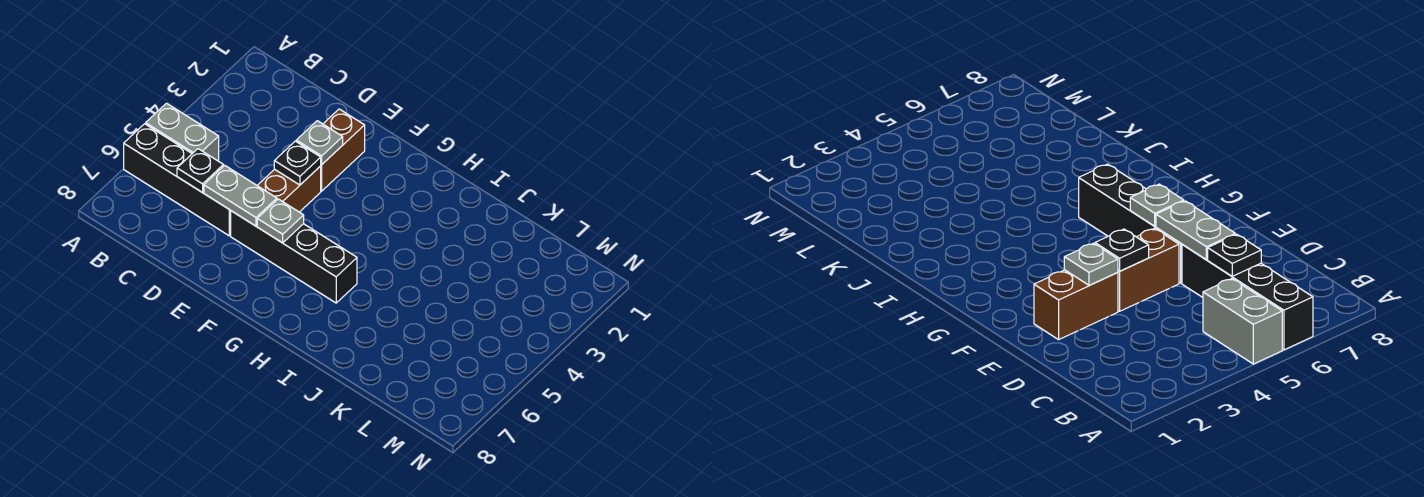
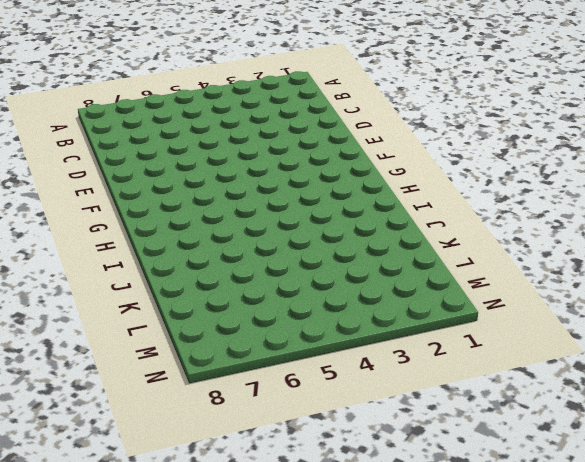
none -> grey brick A5:B5 level 1
none -> black brick A6:D6 level 1

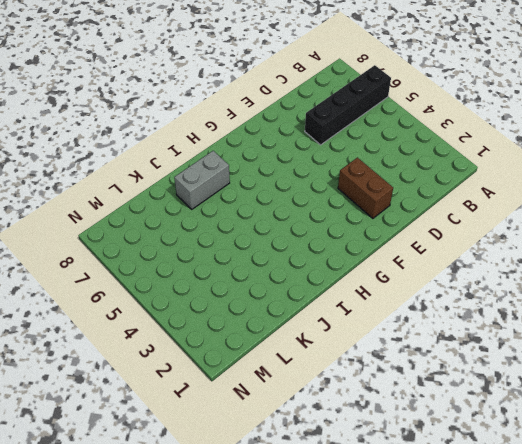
grey brick I7:J7 level 1 -> grey brick A5:B5 level 1
none -> brown brick E4:E5 level 1
none -> black brick E6:H6 level 1

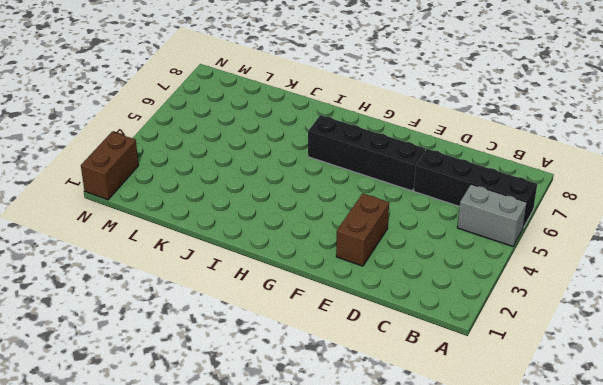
brown brick N1:N2 level 1 -> brown brick E4:E5 level 1
none -> black plate C6 level 2
none -> grey plate D6:E6 level 2

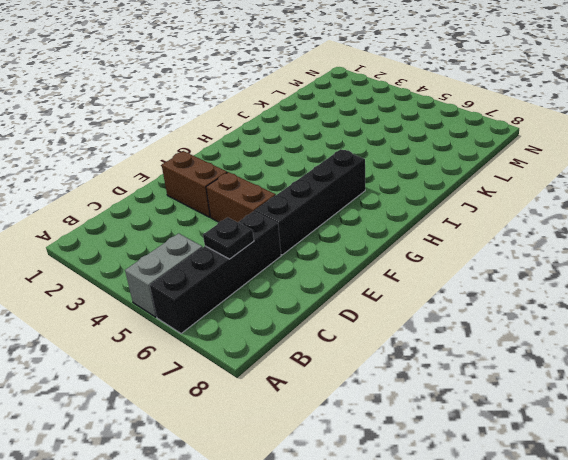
none -> grey plate D6:E6 level 2
none -> grey plate E3 level 2

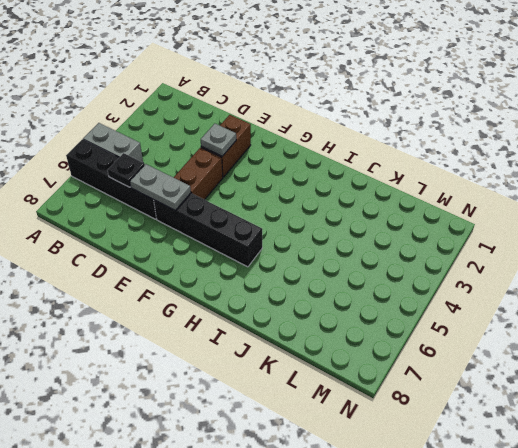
none -> black plate E4 level 2
none -> grey plate F6 level 2

